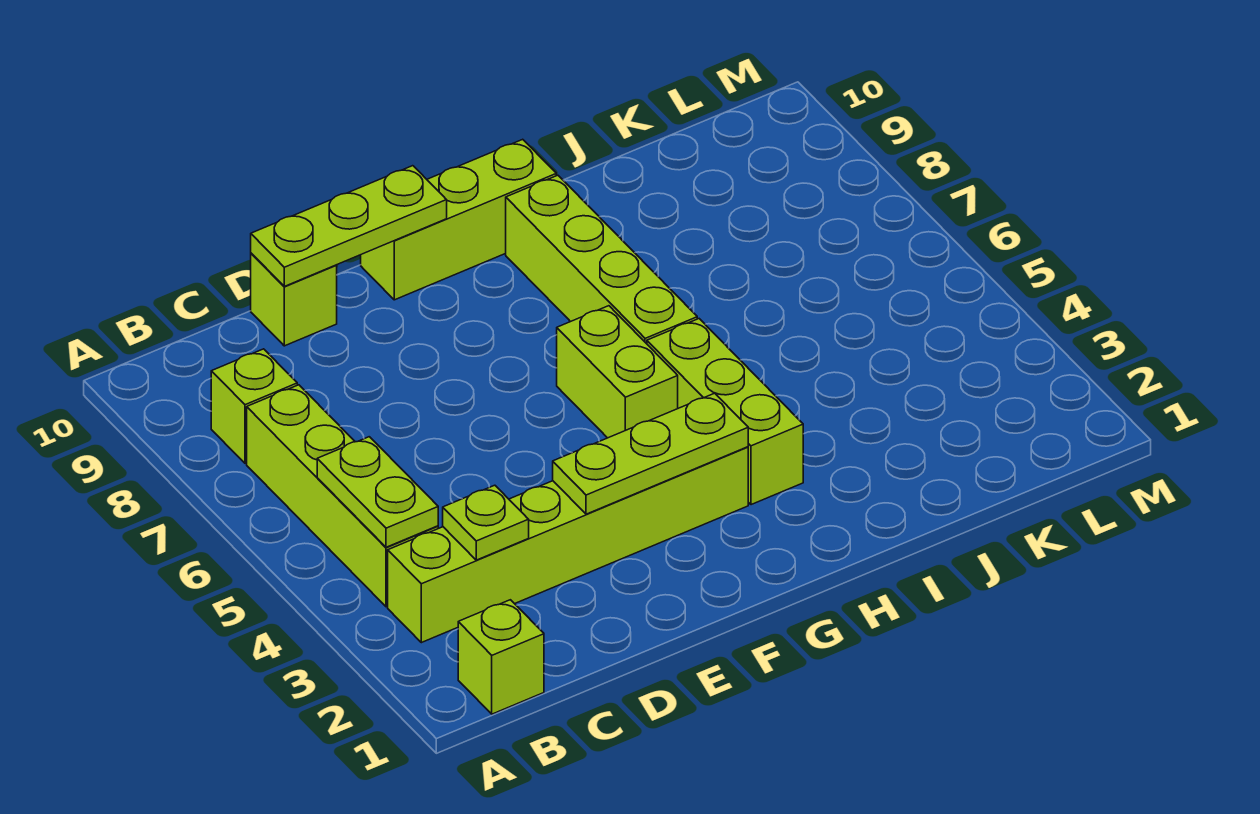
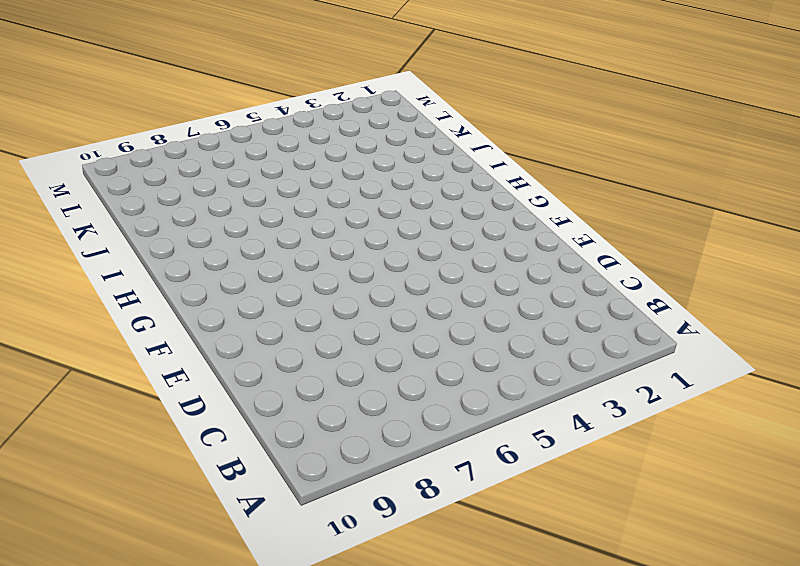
none -> lime brick B1 level 1
none -> lime brick B3:G3 level 1
none -> lime brick B4:B7 level 1

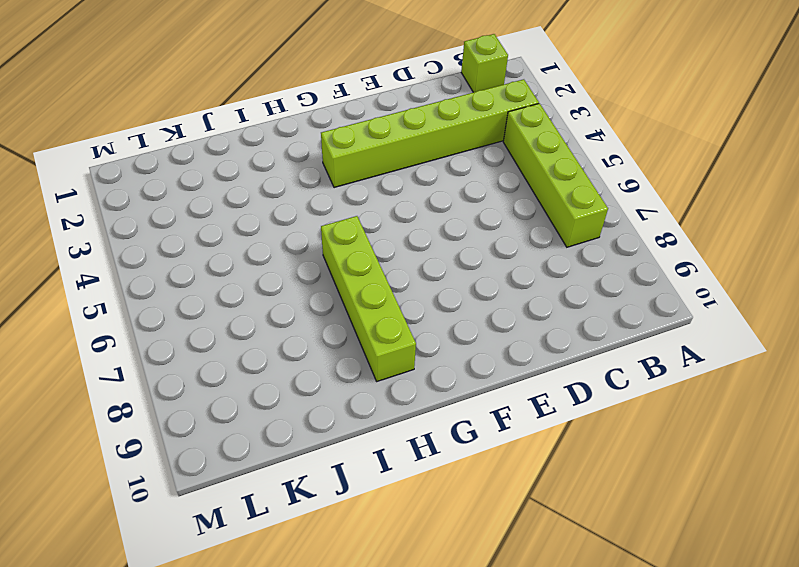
none -> lime brick B8 level 1
none -> lime brick D10 level 1
none -> lime brick F10:H10 level 1

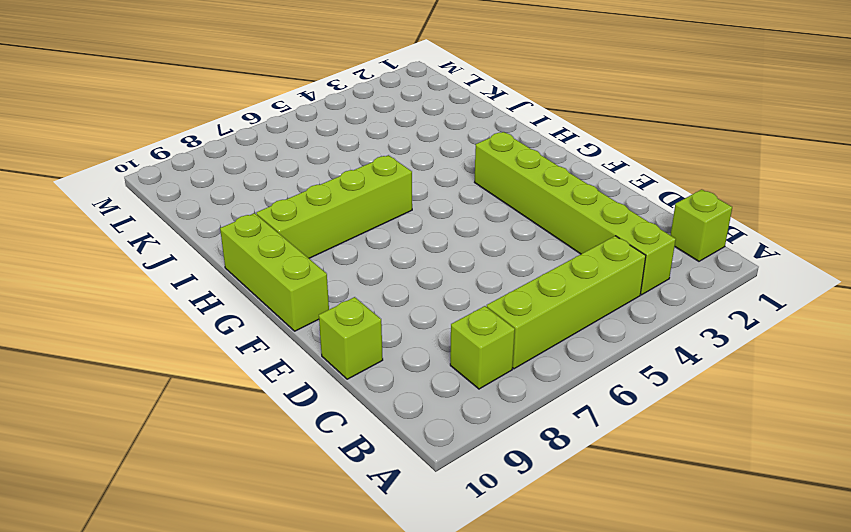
none -> lime brick G5:G6 level 1
none -> lime brick H3:H5 level 1
none -> lime plate B4:B5 level 2

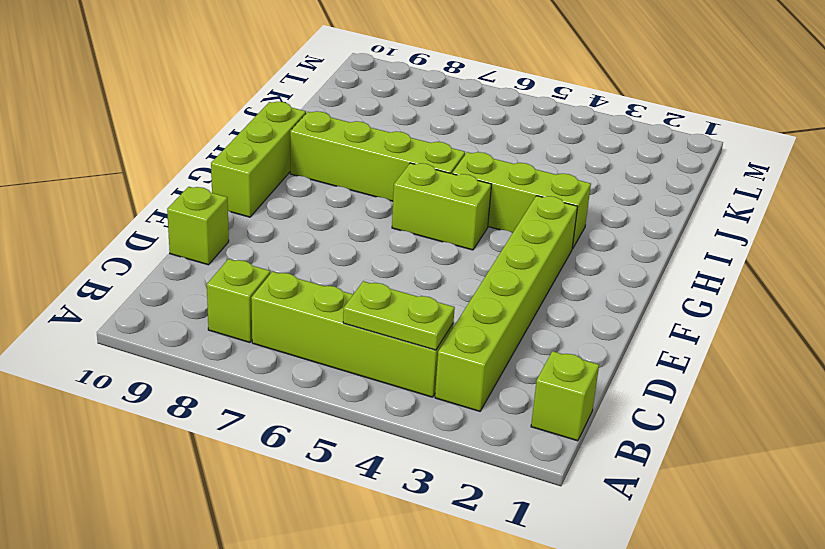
none -> lime plate C3 level 2
none -> lime plate D10:F10 level 2
none -> lime plate E3:G3 level 2

